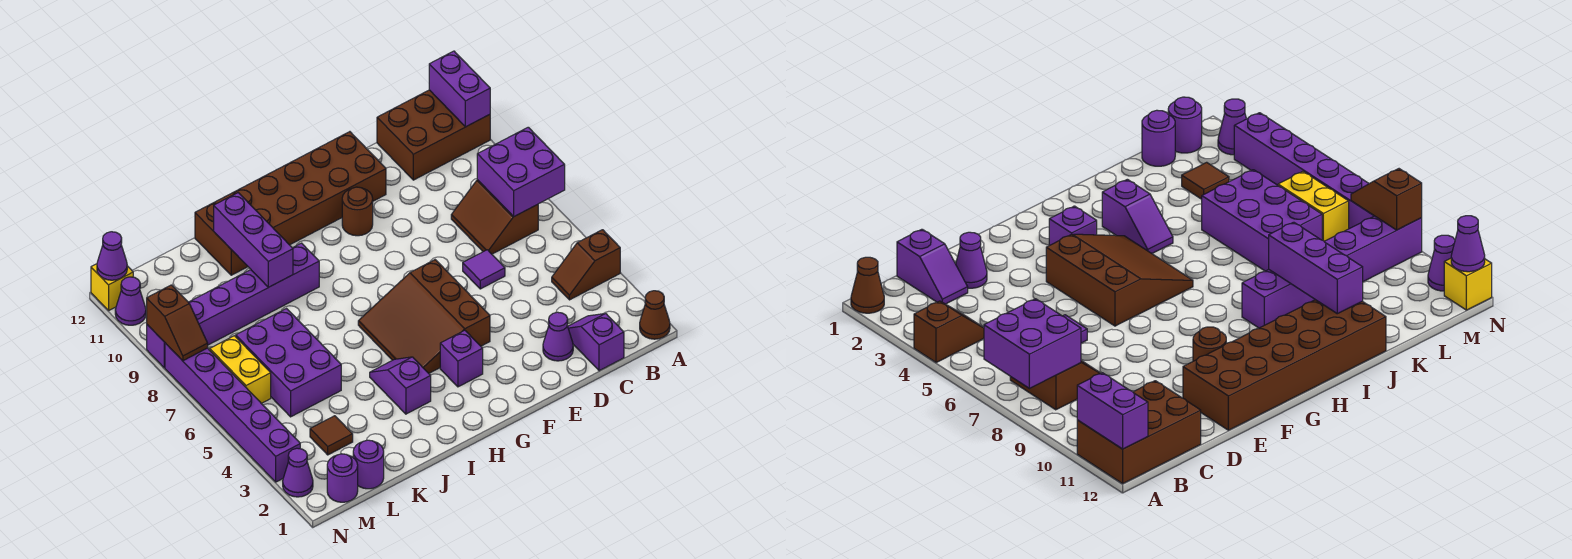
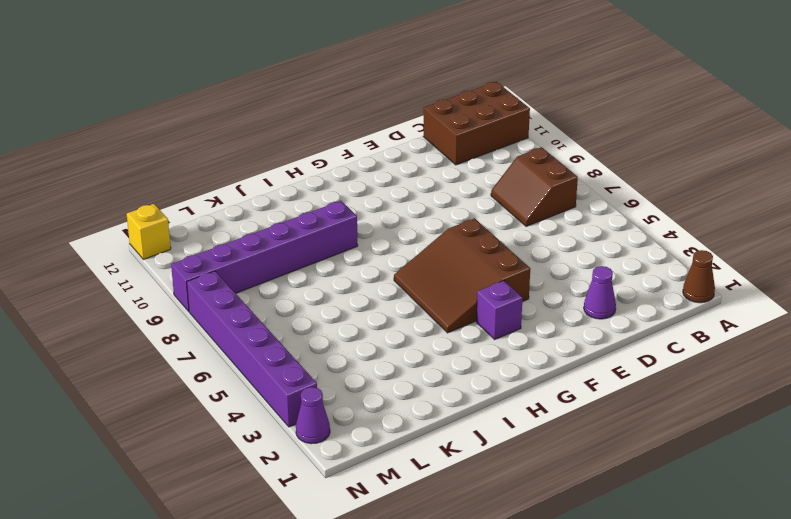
none -> brown slope A4:B4 level 1 top A
none -> purple slope C1:C2 level 1 top 1
none -> purple tile D6 level 1

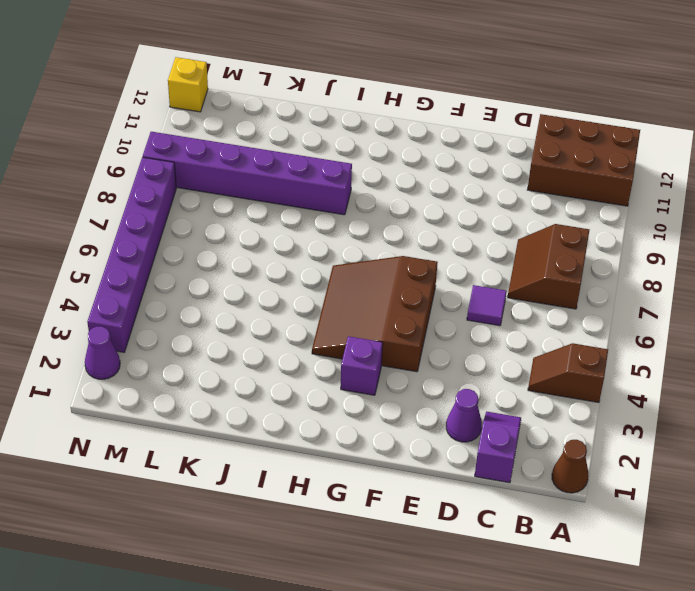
none -> brown brick E11:J12 level 1
none -> brown round brick F10 level 1
none -> purple slope I3:I4 level 1 top 3

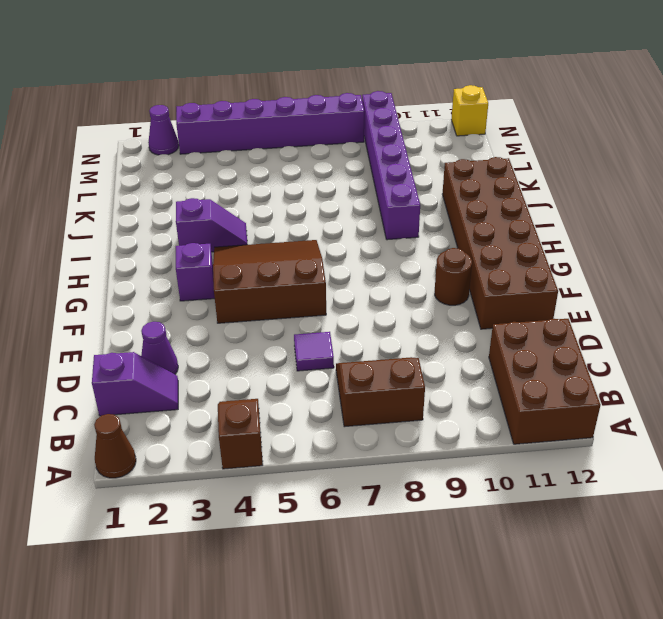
none -> purple brick K5:L7 level 1
none -> purple round brick L1 level 1
none -> brown tile L3 level 1

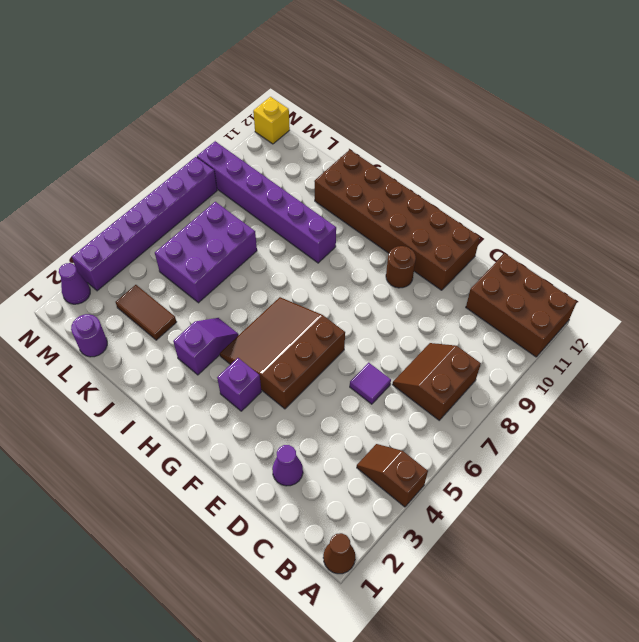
brown tile K3:L3 level 1 -> brown tile L3 level 1
none -> purple slope C1:C2 level 1 top 1
none -> purple round brick M1 level 1
none -> yellow brick M6:M7 level 1

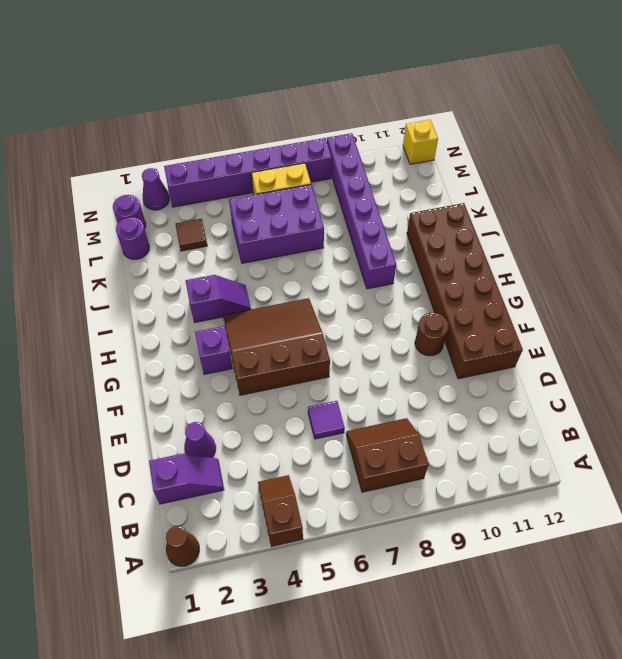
none -> brown brick A11:C12 level 1
none -> purple cone N11 level 1
none -> purple brick A7:B8 level 2

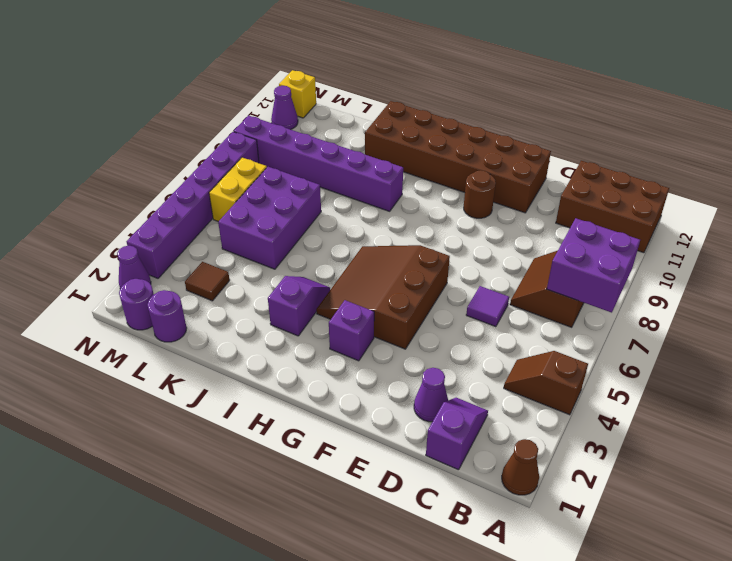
none -> purple brick A11:A12 level 2
none -> purple brick J9:J11 level 2
none -> brown slope N8:N9 level 2 top 9

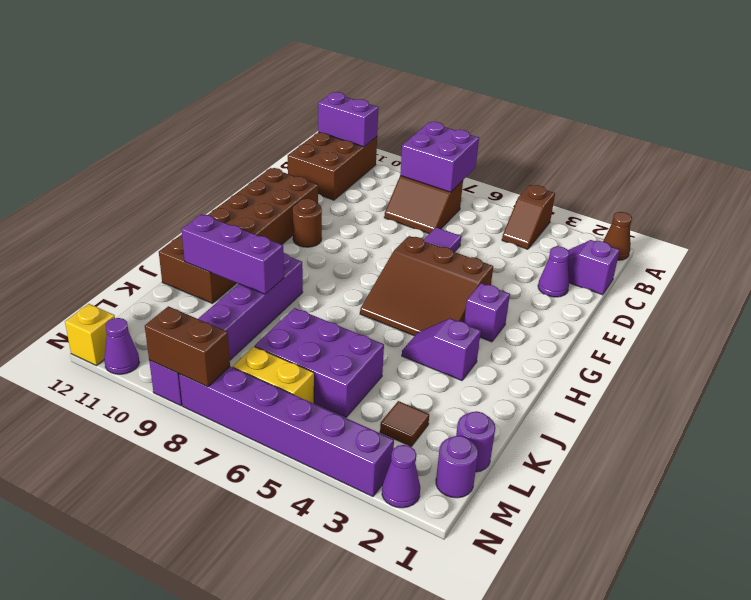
brown brick N8:N9 level 2 -> brown slope N8:N9 level 2 top 9
none -> purple cone N12 level 2

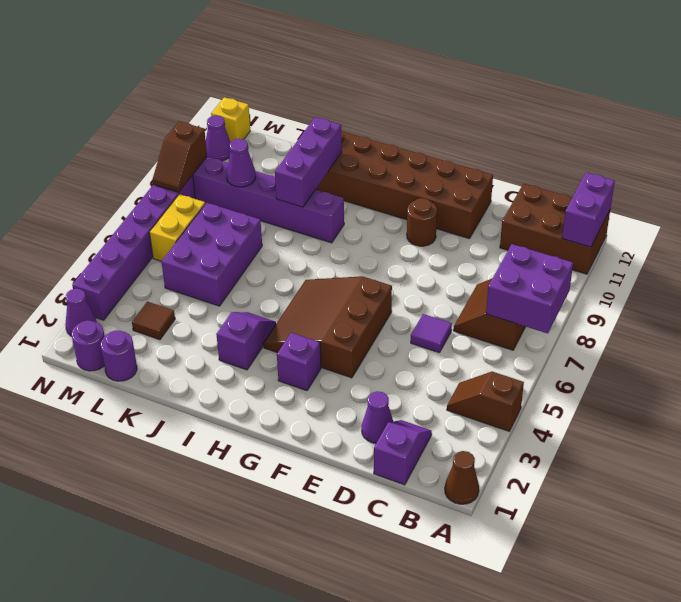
purple cone L9 level 2 -> purple cone N12 level 2

